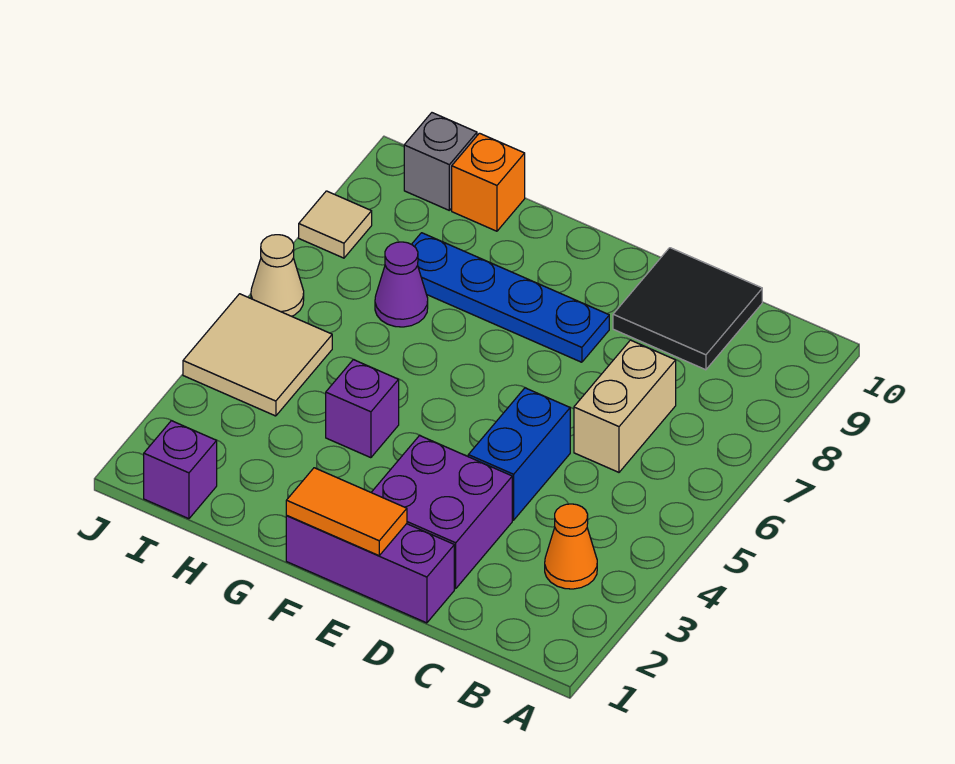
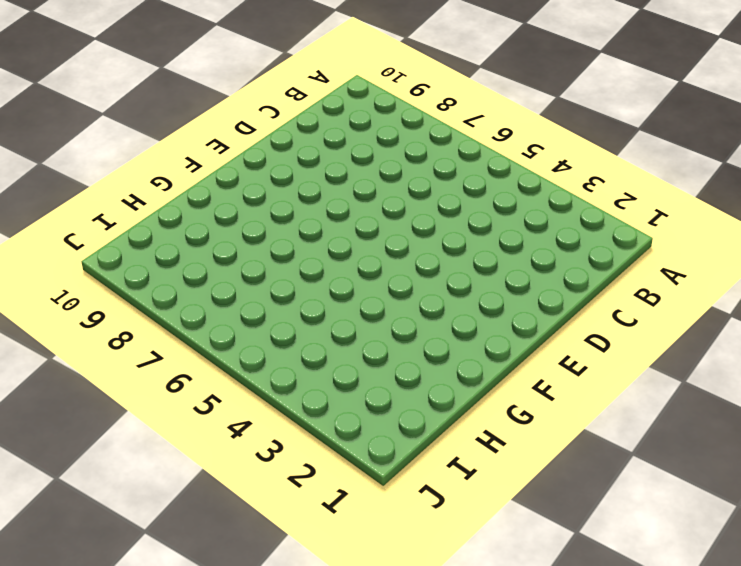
none -> orange cone B3 level 1
none -> tan brick C6:C7 level 1
none -> black tile C9:D10 level 1

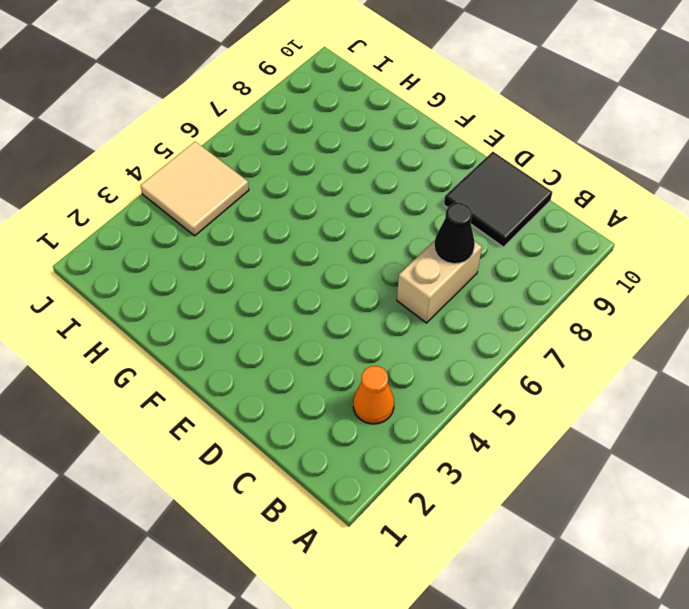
black cone C7 level 2 -> none
none -> purple brick D1:F1 level 1
none -> purple brick D2:E3 level 1
none -> blue brick D4:D5 level 1

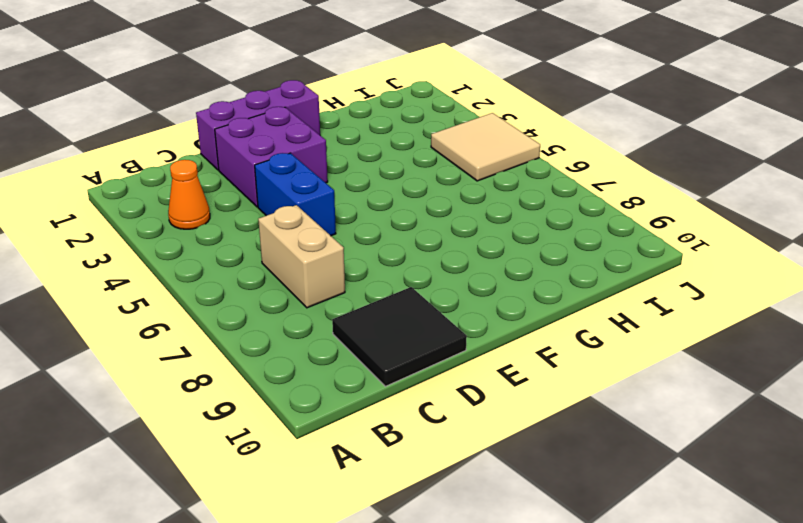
none -> blue plate E8:H8 level 1
none -> purple brick G4 level 1
none -> purple cone H7 level 1

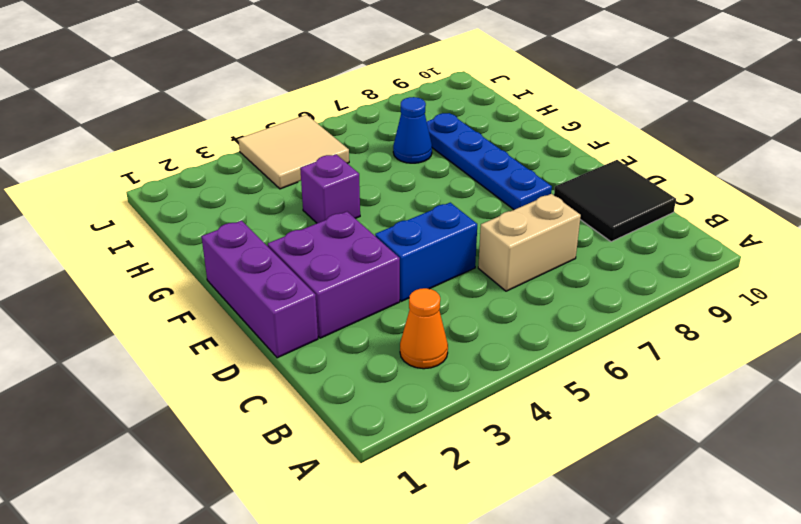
blue cone H7 level 1 -> purple cone H7 level 1
none -> orange brick H10 level 1
none -> purple brick I1 level 1
none -> grey brick I10 level 1

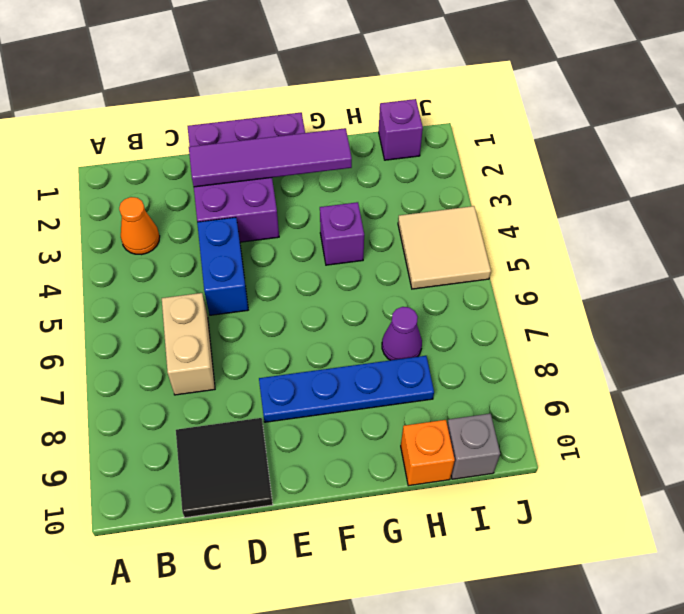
purple tile D2:G2 level 2 -> none
none -> tan cone J6 level 1
none -> tan tile J8 level 1
none -> orange tile E1:F1 level 2

